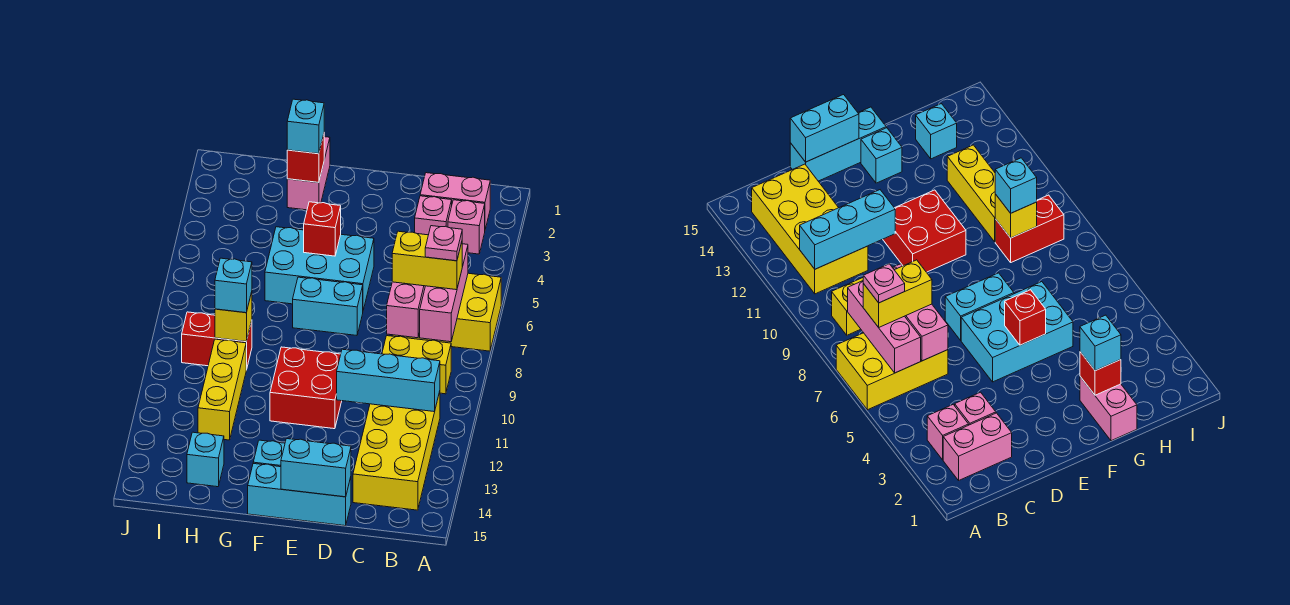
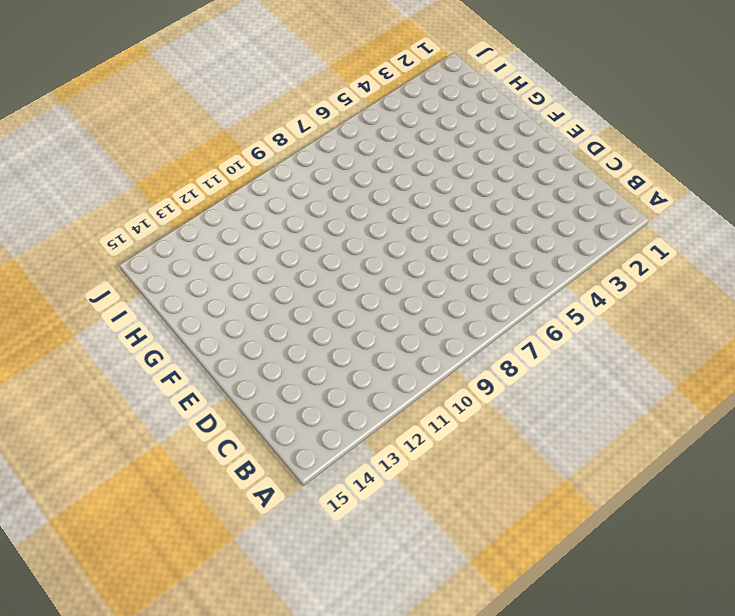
none -> yellow brick A6:C7 level 1
none -> pink brick B2:C2 level 1
none -> pink brick B3 level 1

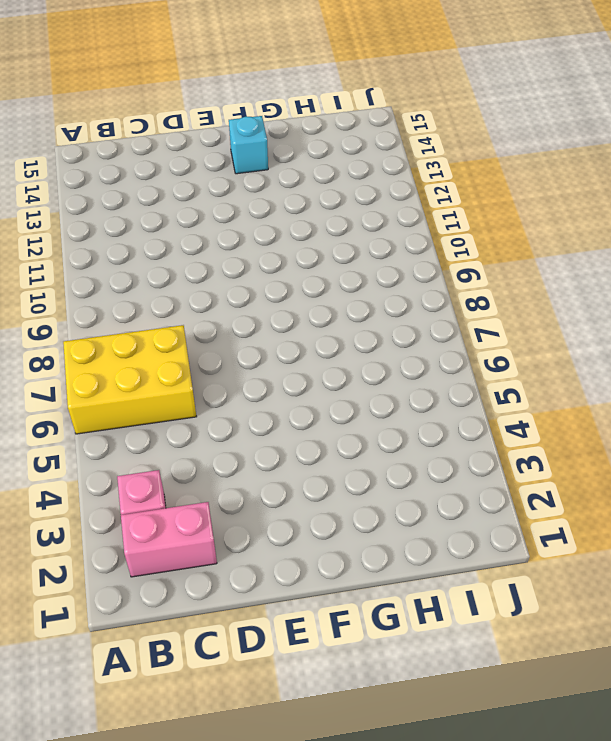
none -> yellow brick B9:C9 level 1
none -> yellow brick B11:C14 level 1
none -> pink brick C3 level 1

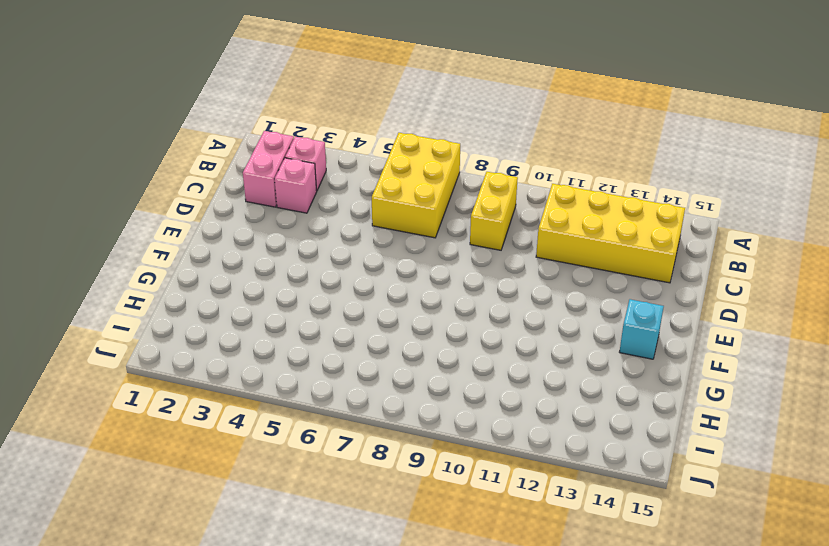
none -> cyan brick D15:F15 level 1
none -> cyan brick E5:G6 level 1
none -> cyan brick E7:F7 level 1

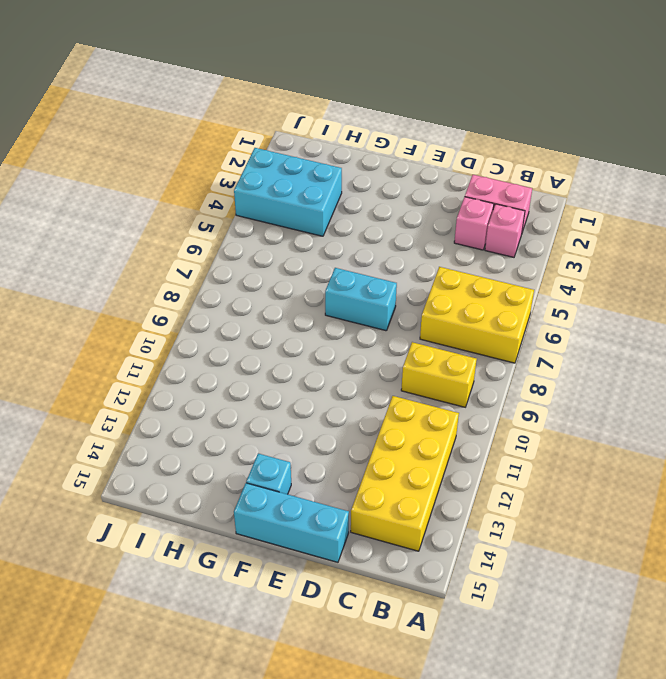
cyan brick H3:J4 level 1 -> cyan brick E5:G6 level 1
none -> red brick E10:F11 level 1
none -> pink brick G1:G2 level 1
none -> red brick H9:I9 level 1

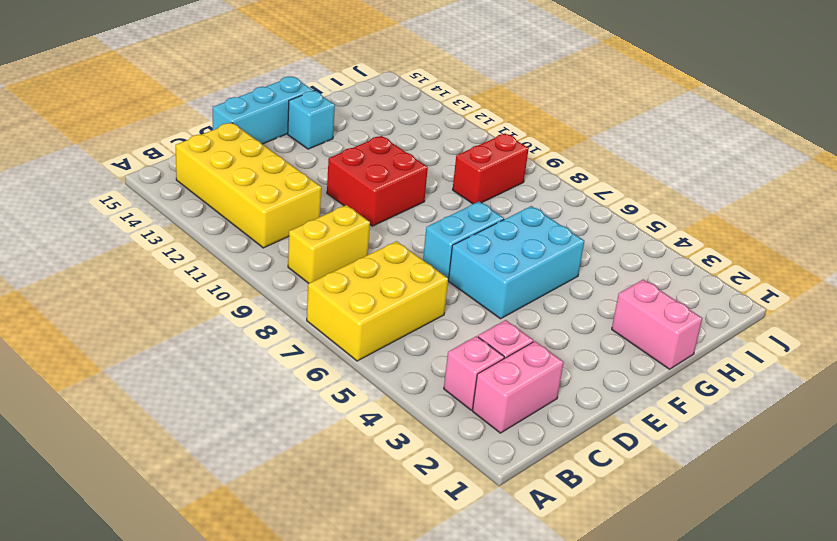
none -> yellow brick H10:H12 level 1
none -> cyan brick H14 level 1
none -> pink brick B6:B8 level 2

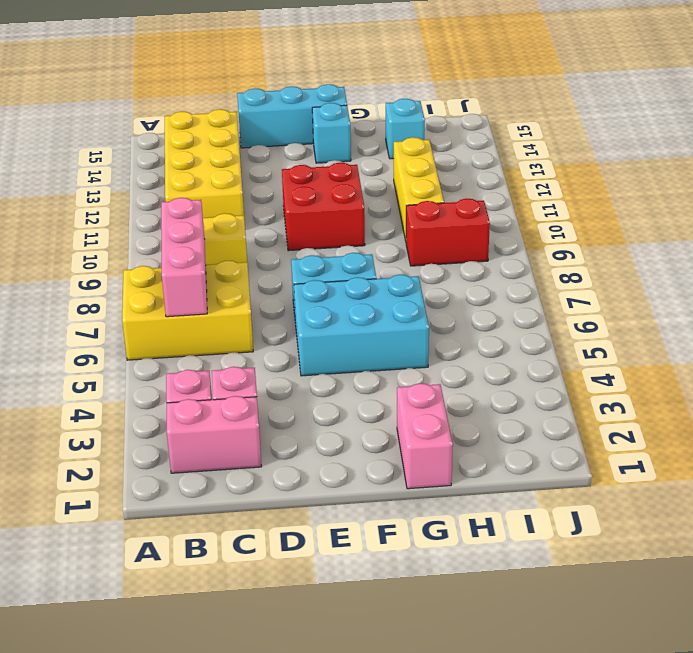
none -> cyan brick B11:D11 level 2
none -> pink brick C6:C8 level 2
none -> cyan brick D15:E15 level 2

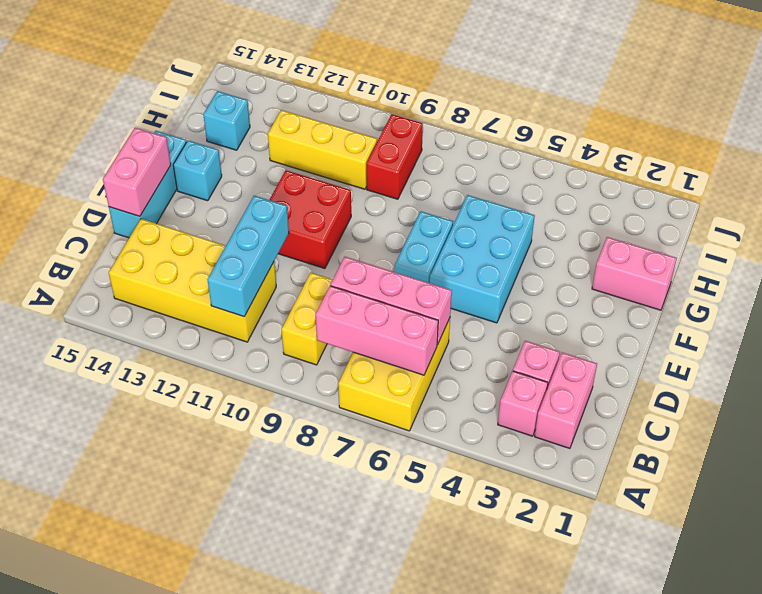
pink brick D15:E15 level 2 -> cyan brick D15:E15 level 2
none -> red brick F5 level 2
none -> red brick G2 level 2
none -> yellow brick H9 level 2

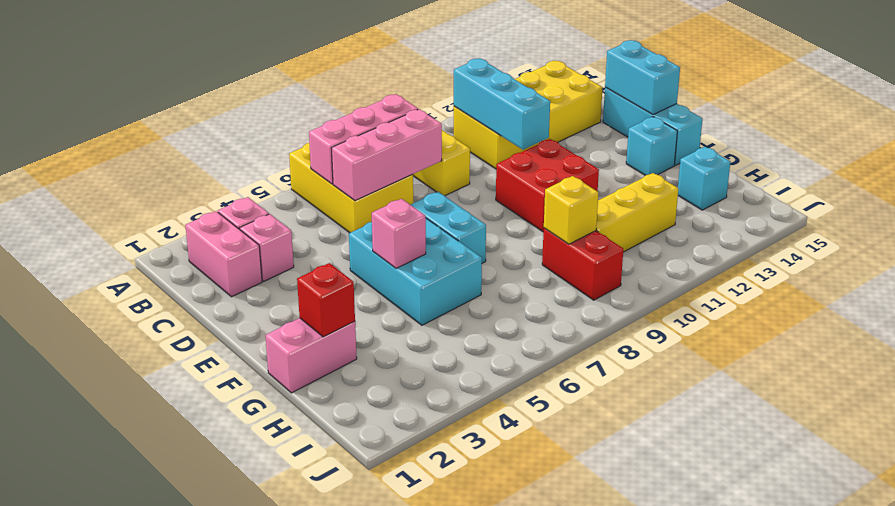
pink brick F5 level 2 -> red brick F5 level 2
none -> yellow brick B7:C7 level 3
none -> cyan brick G2 level 3
none -> cyan brick H9 level 3

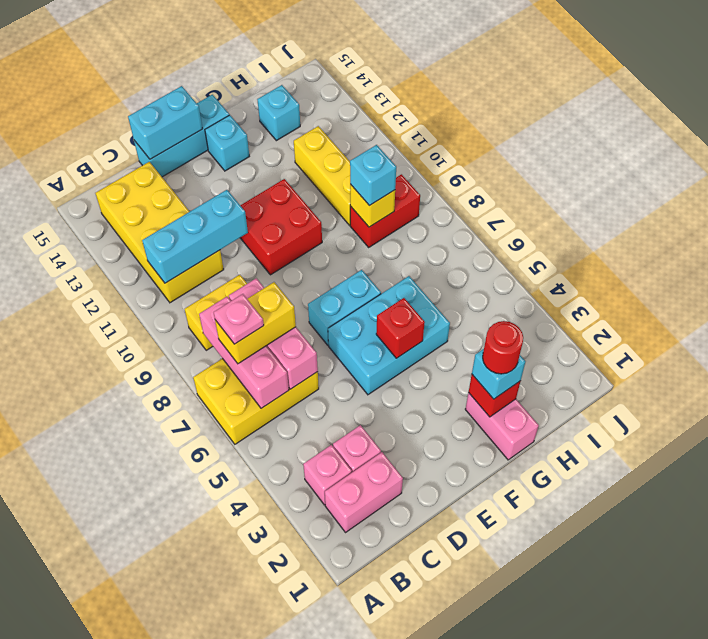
red round brick G2 level 4 -> none

